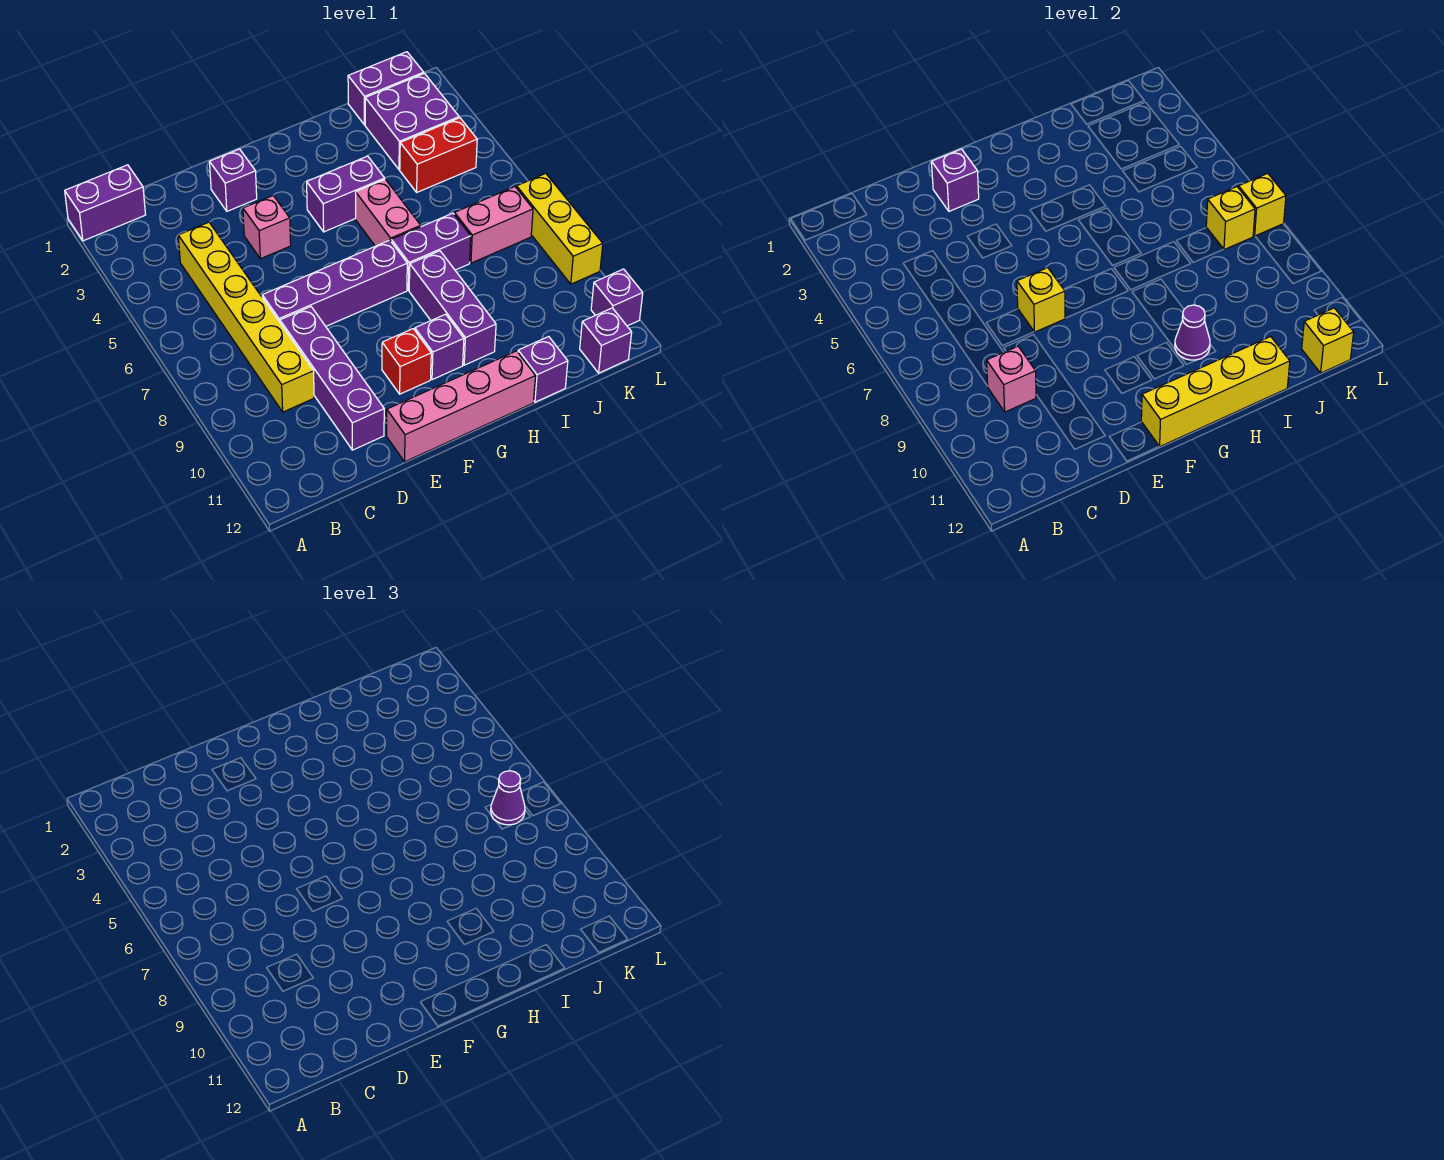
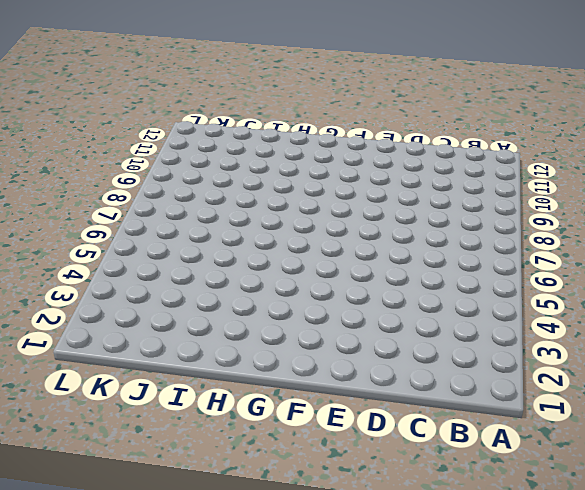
none -> purple brick A1:B1 level 1
none -> yellow brick C4:C9 level 1
none -> purple brick D7:G7 level 1
none -> purple brick D8:D11 level 1

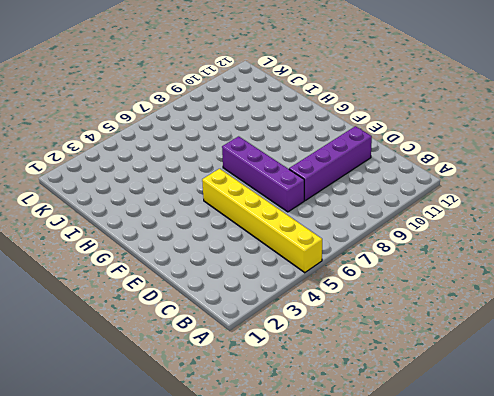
yellow brick A5:F5 level 1 -> yellow brick C4:C9 level 1
none -> purple brick A1:B1 level 1
none -> purple brick E2 level 1
none -> pink brick E4 level 1
none -> pink brick E12:H12 level 1

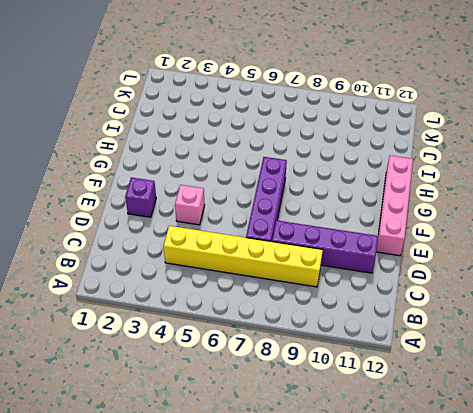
none -> purple brick A1:B1 level 1
none -> red brick F10 level 1
none -> purple brick G4:H4 level 1
none -> purple brick G10 level 1

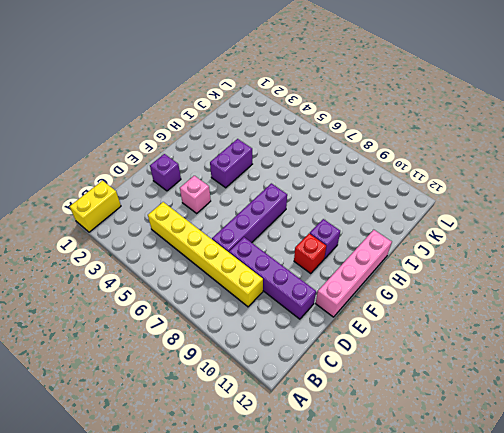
yellow brick A1:B1 level 1 -> purple brick A1:B1 level 1
none -> pink brick H5:H6 level 1
none -> purple brick H7:I7 level 1
none -> purple brick H8:H10 level 1
none -> purple brick I12 level 1

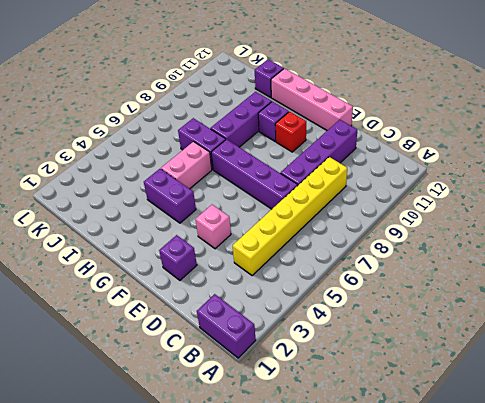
none -> purple brick J1:K1 level 1
none -> purple brick J2:K3 level 1
none -> red brick J4:K4 level 1
none -> pink brick J7:K7 level 1

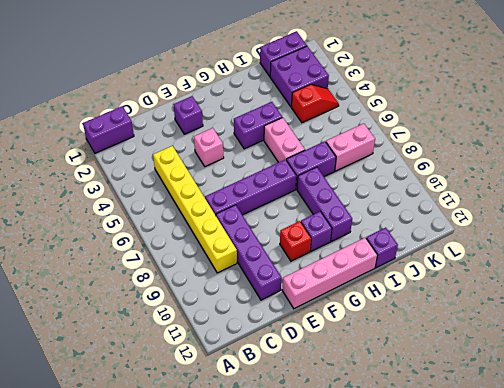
red slope J4:K4 level 1 top J -> red brick J4:K4 level 1
none -> purple brick K12 level 1
none -> yellow brick L7:L9 level 1
none -> purple brick L11 level 1
none -> pink brick C9 level 2

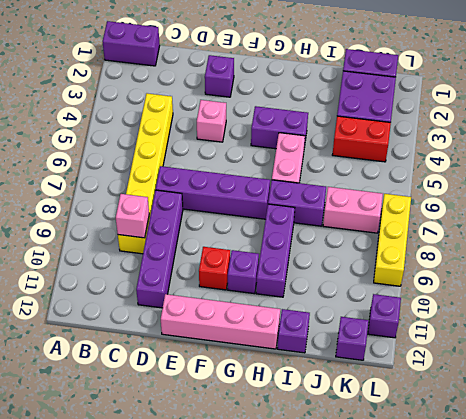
none -> purple brick E2 level 2
none -> yellow brick E7 level 2
none -> yellow brick F12:I12 level 2
none -> purple cone H10 level 2

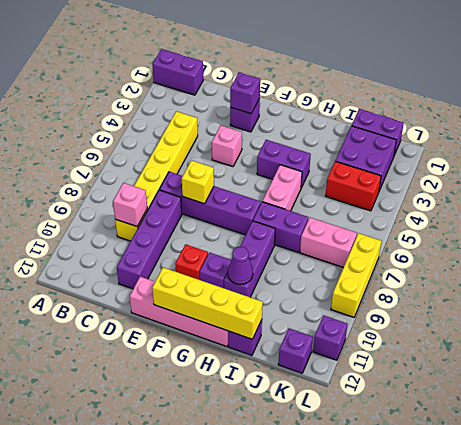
none -> yellow brick K7 level 2
none -> yellow brick K12 level 2
none -> yellow brick L7 level 2
none -> purple cone K7 level 3

